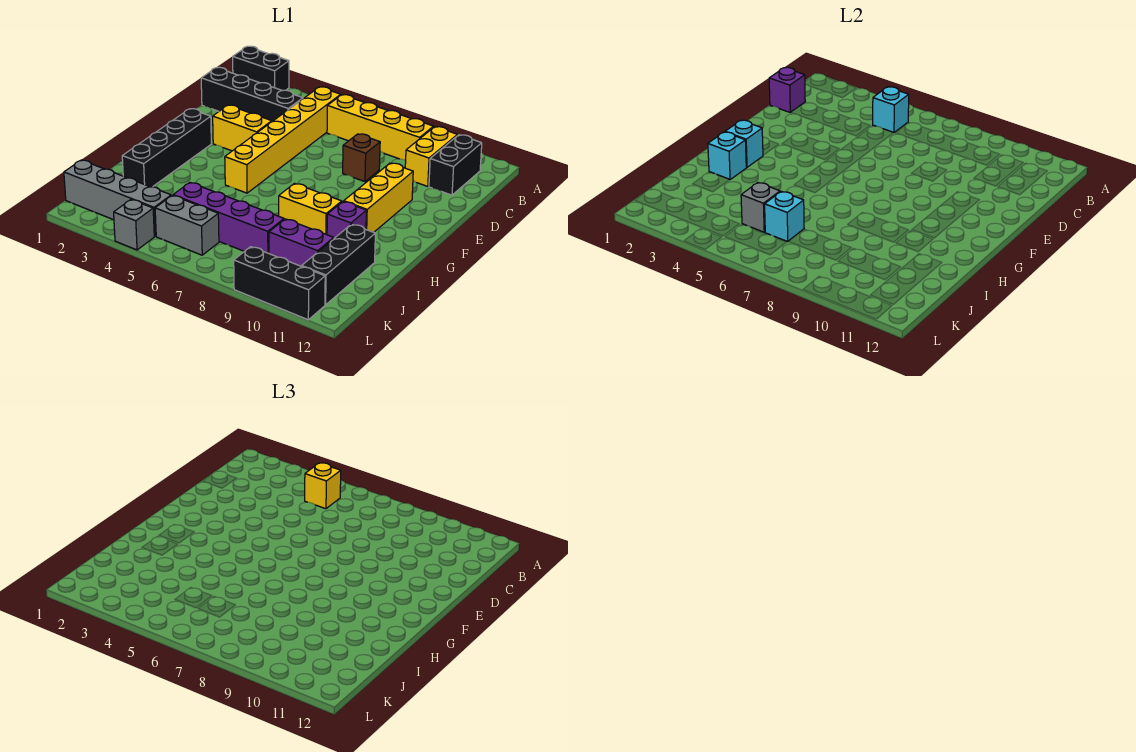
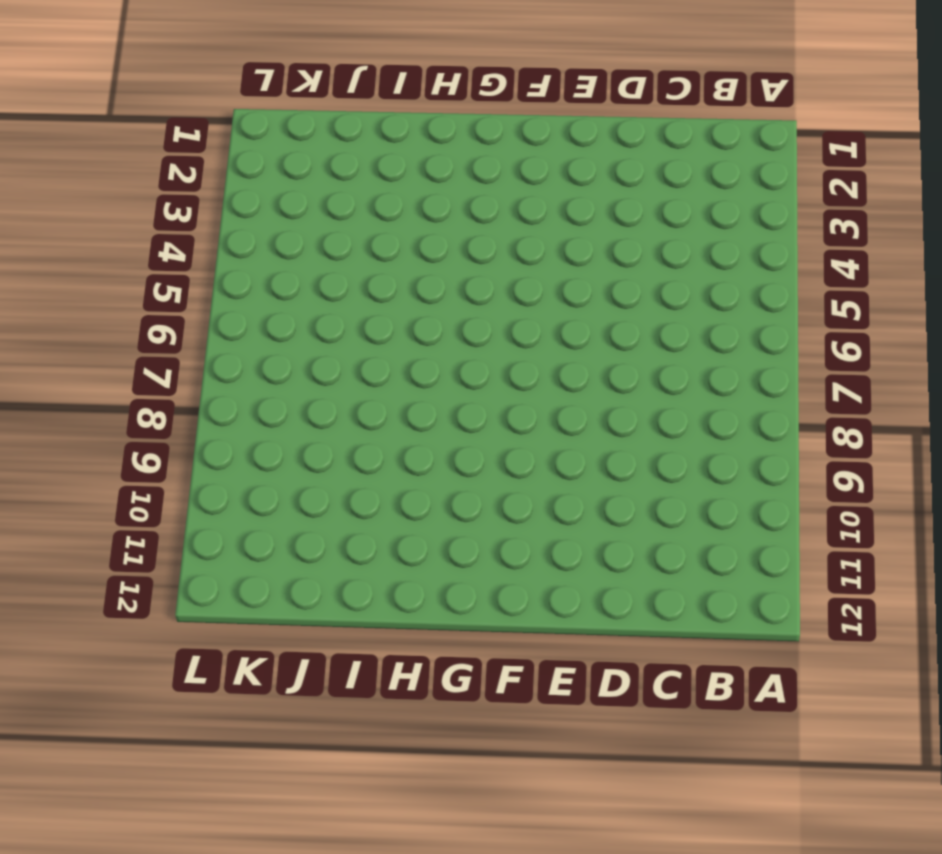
none -> black brick A1:A2 level 1
none -> yellow brick B5:G5 level 1
none -> yellow brick B6:B9 level 1

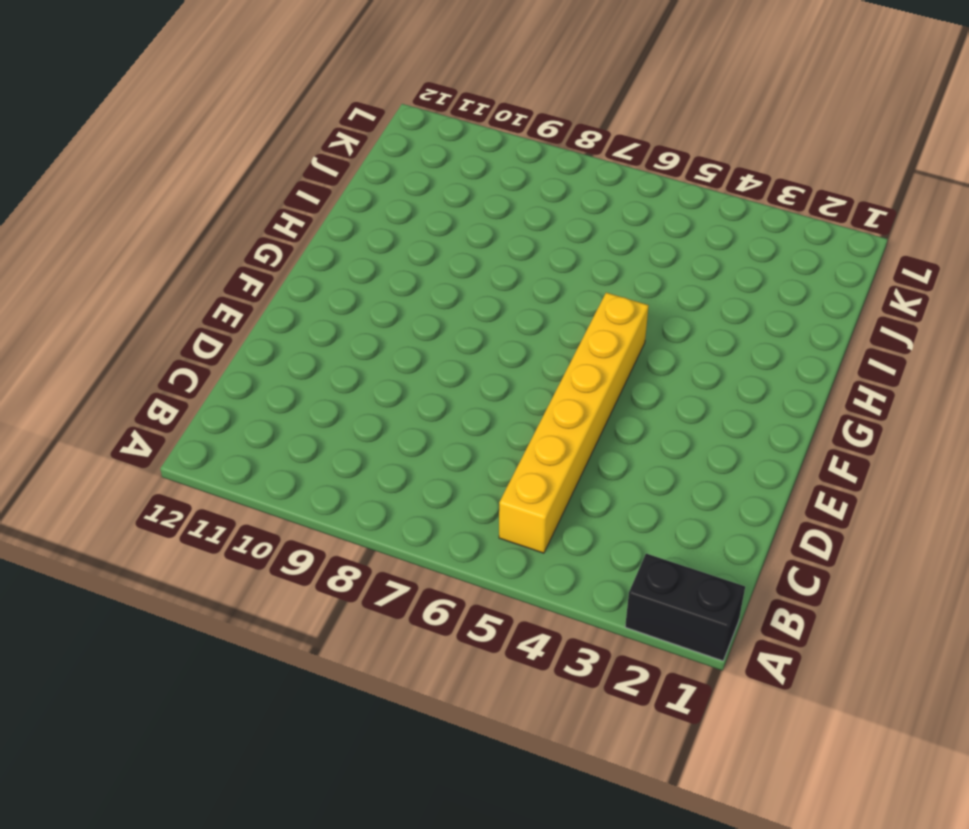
none -> yellow brick B6:B9 level 1
none -> yellow brick B10:C10 level 1
none -> black brick B11:C11 level 1

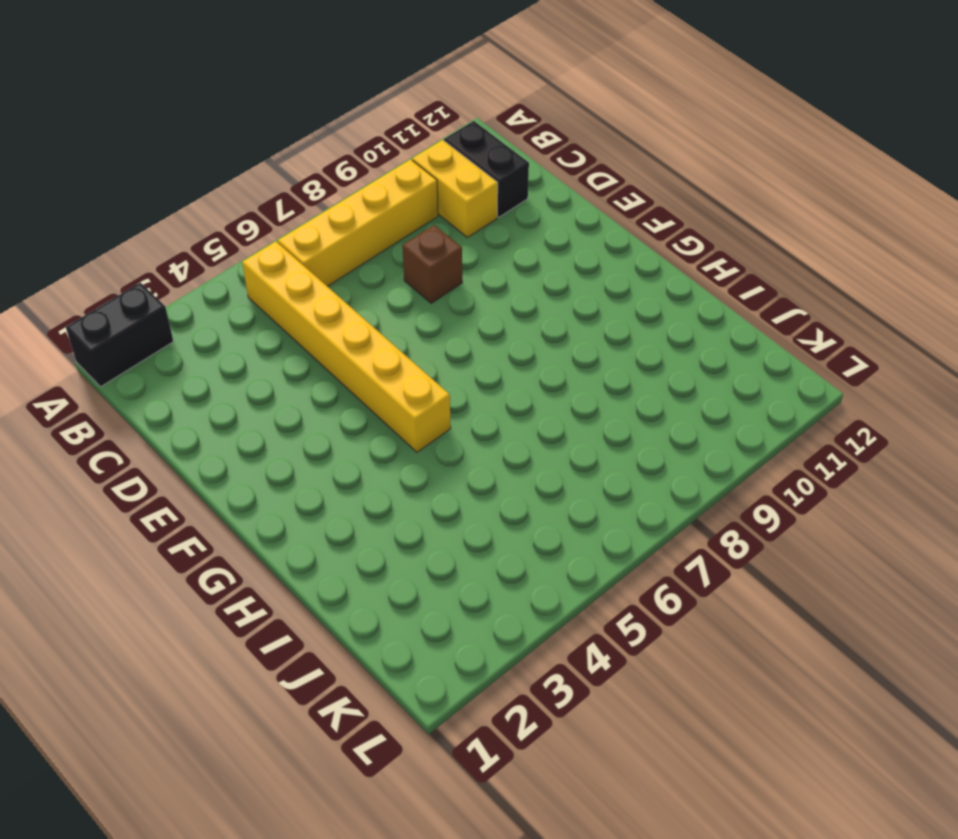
none -> black brick C1:C4 level 1
none -> yellow brick E3:E4 level 1
none -> yellow brick E10:G10 level 1

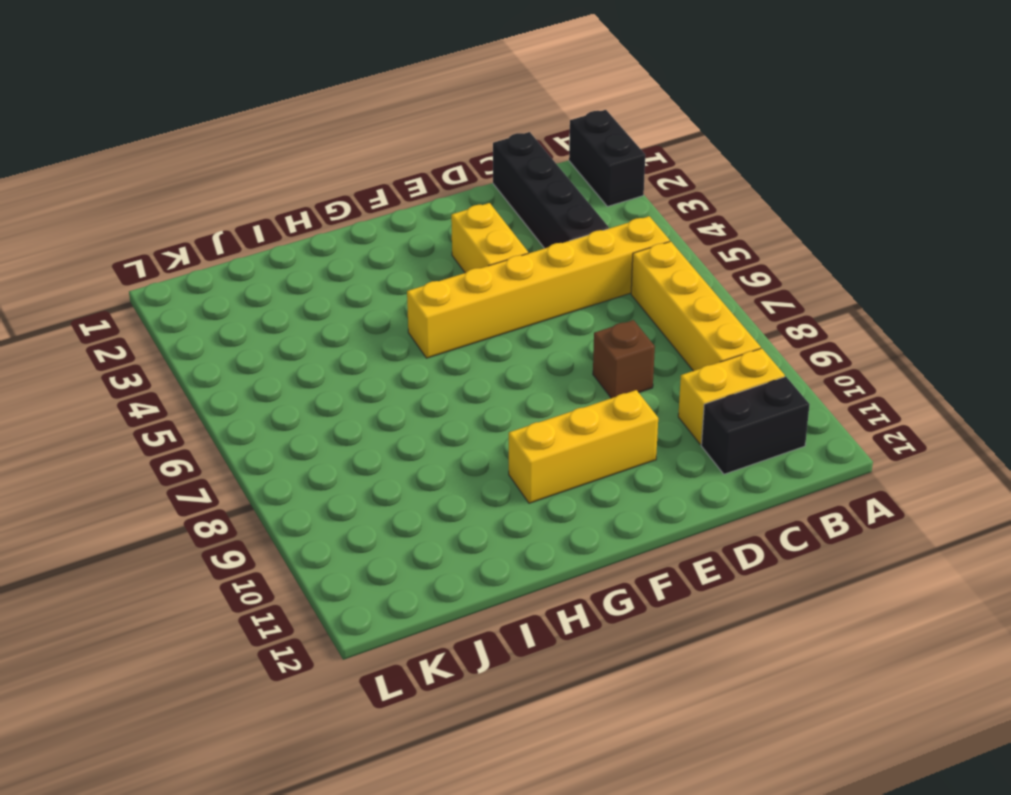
none -> black brick F2:I2 level 1
none -> yellow brick H8:H9 level 1
none -> purple brick H10 level 1

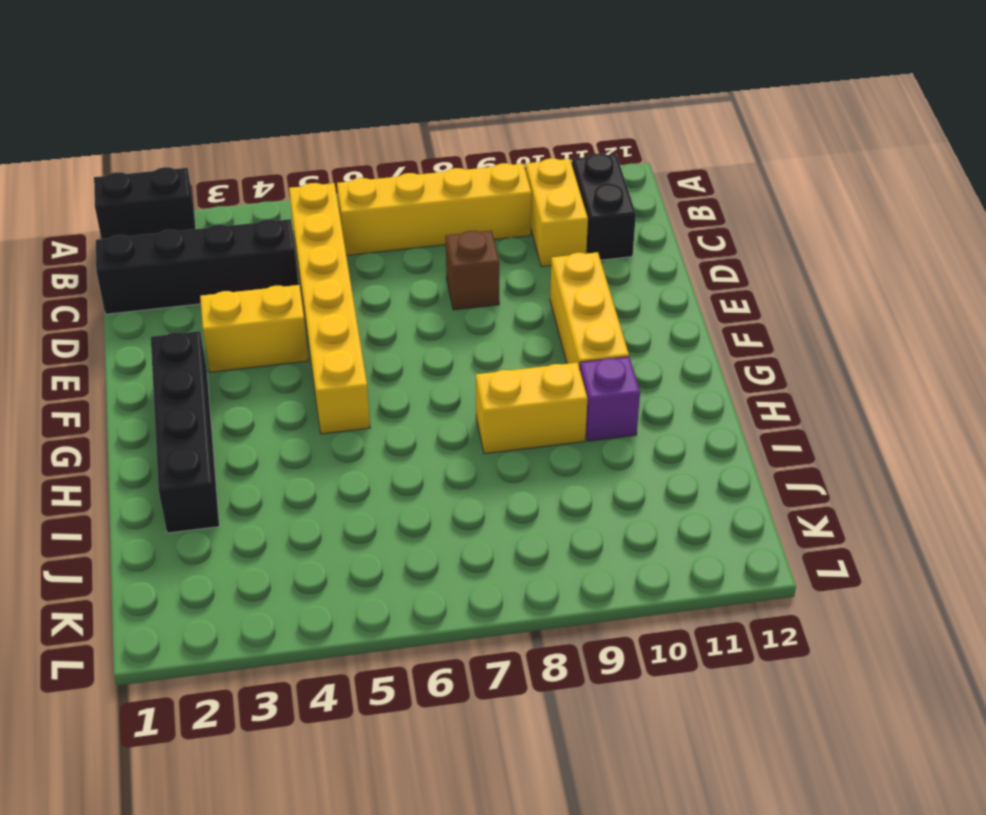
none -> black brick I11:K11 level 1
none -> purple brick J5:J8 level 1
none -> purple brick J9:J10 level 1

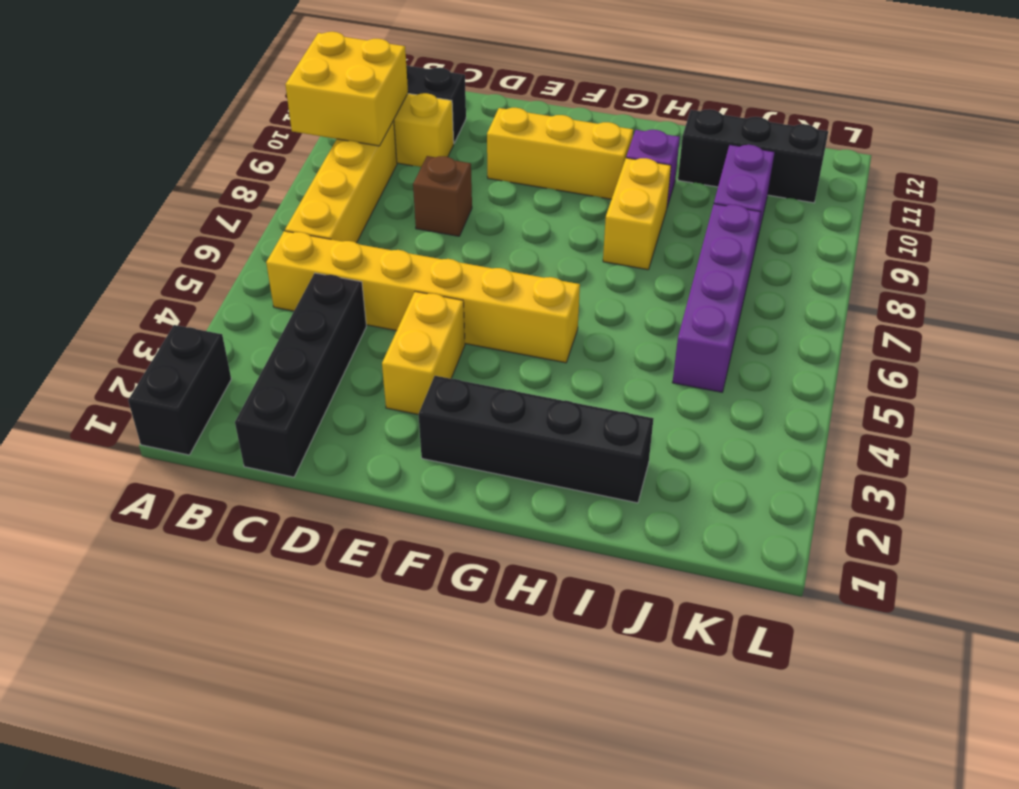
yellow brick A9:B10 level 2 -> none
none -> grey brick K1:K4 level 1
none -> grey brick K5:K6 level 1
none -> grey brick L4 level 1

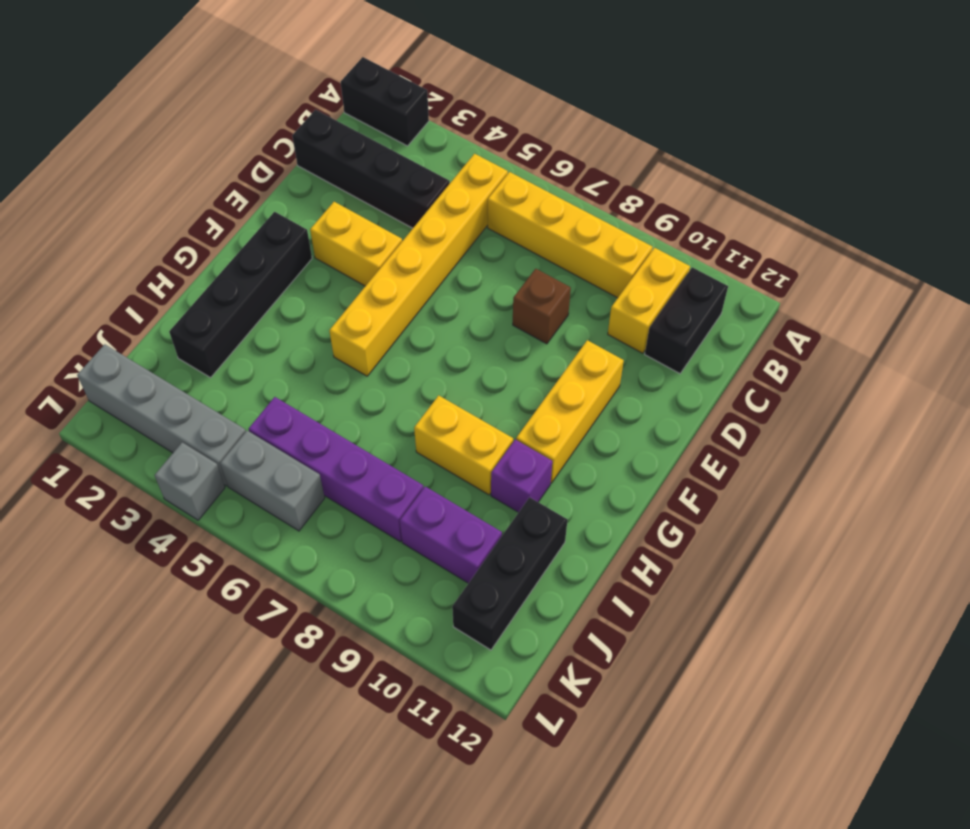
none -> black brick L9:L11 level 1
none -> cyan brick B5 level 2
none -> purple brick C1 level 2

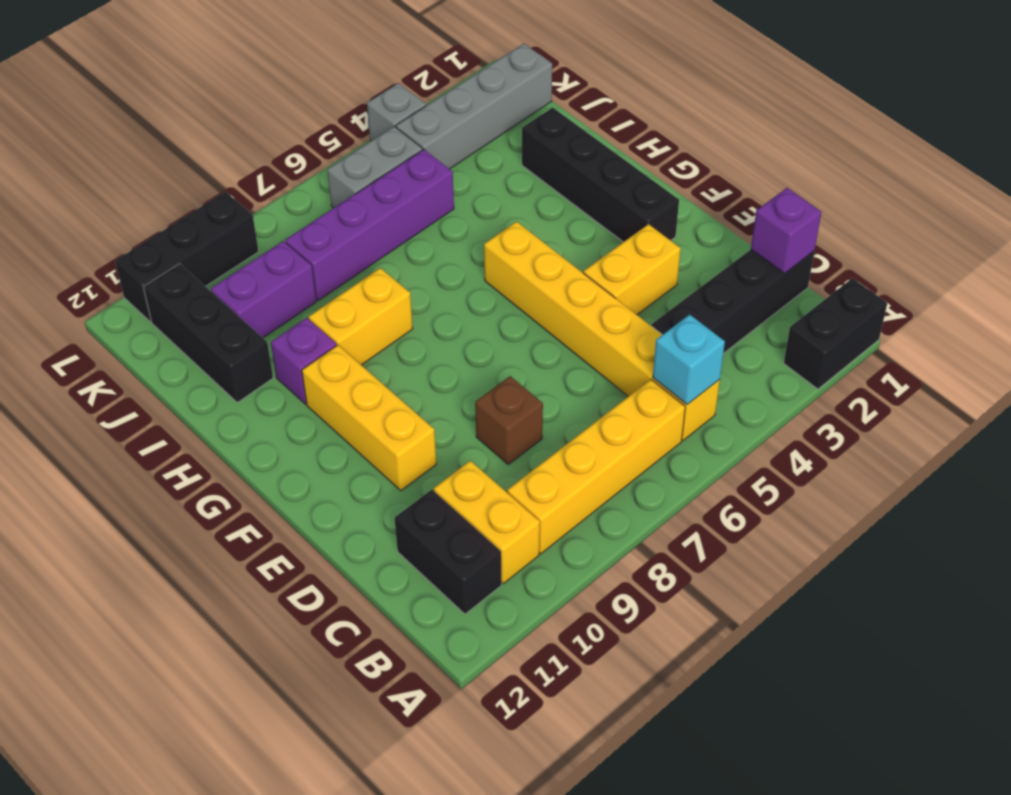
none -> cyan brick G2 level 2
none -> cyan brick H2 level 2
none -> grey brick J5 level 2

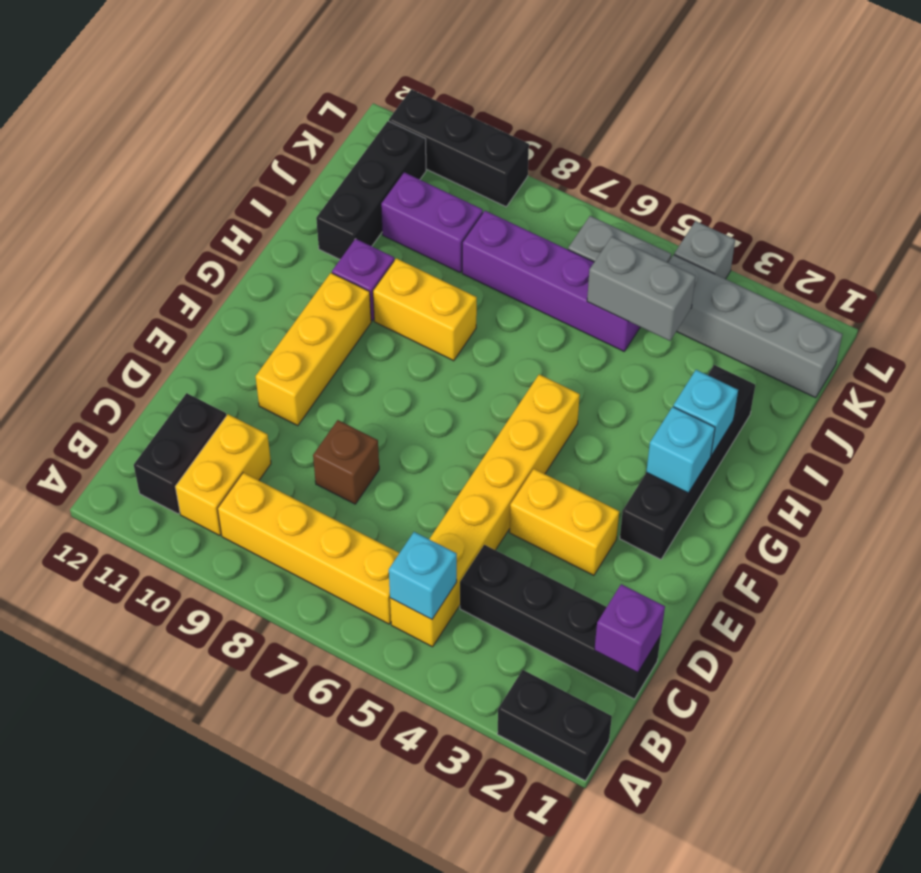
grey brick J4:J5 level 2 -> grey brick J5 level 2
none -> cyan brick J6 level 2
none -> yellow brick B5 level 3

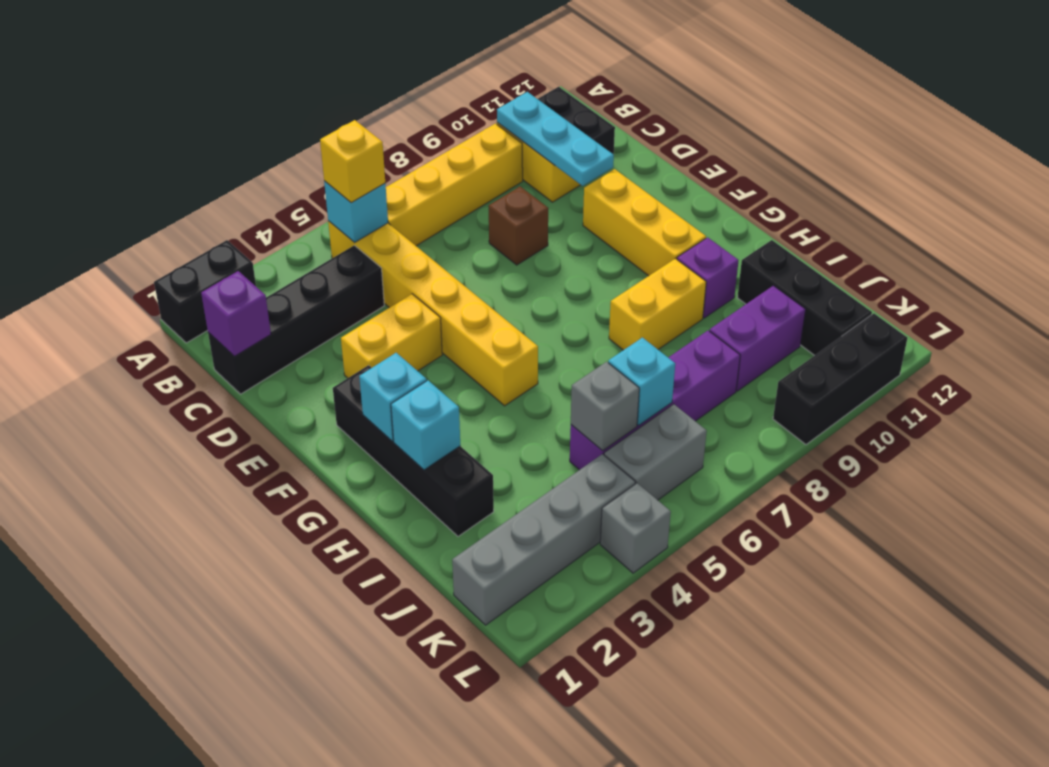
cyan plate B10:D10 level 2 -> none

